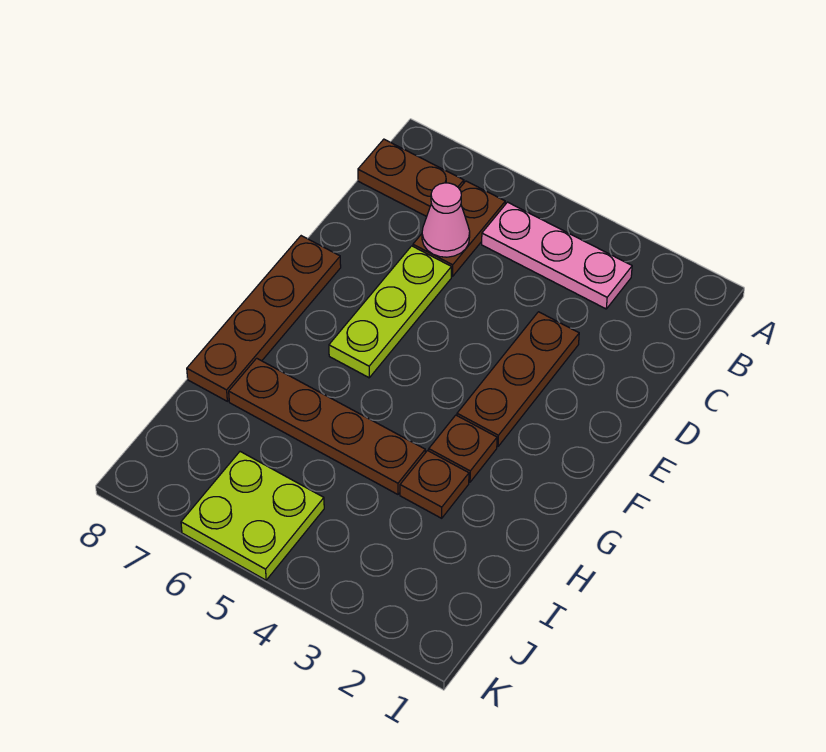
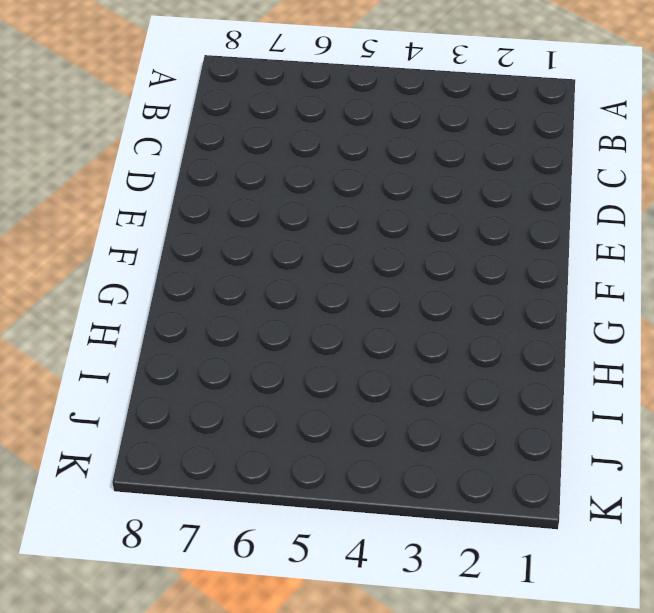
none -> pink plate B3:B5 level 1
none -> brown plate B6:C6 level 1

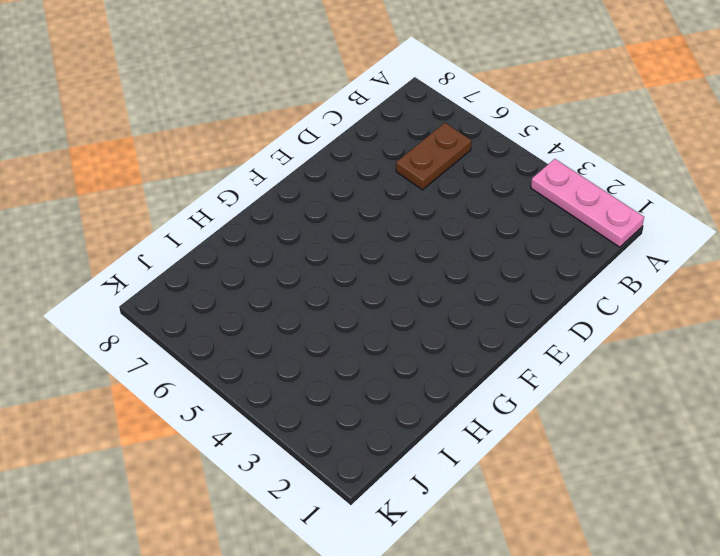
pink plate A1:A3 level 1 -> pink plate B3:B5 level 1
none -> brown plate B7:B8 level 1
none -> brown plate D3:F3 level 1

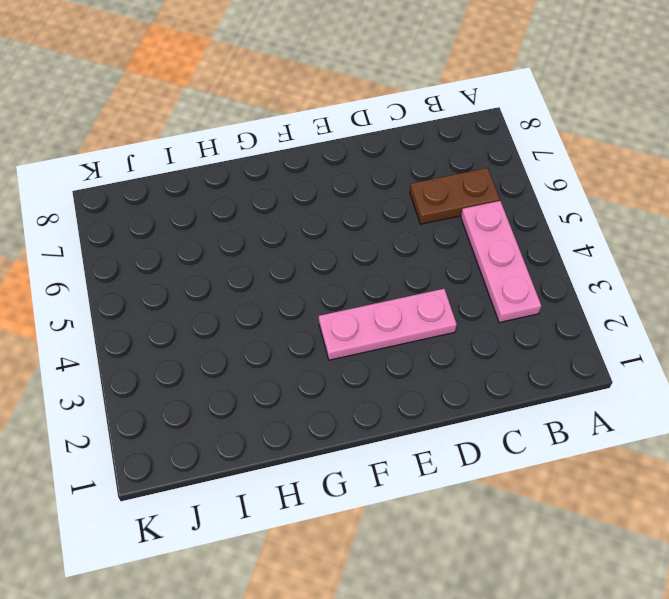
pink plate D3:F3 level 1 -> brown plate D3:F3 level 1
none -> brown plate B7:B8 level 1
none -> lime plate D6:F6 level 1

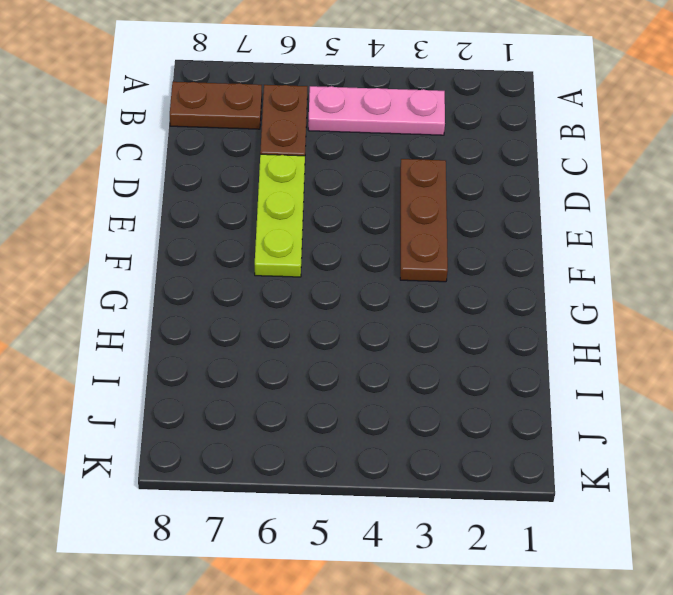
none -> brown plate E8:H8 level 1
none -> brown plate G3 level 1

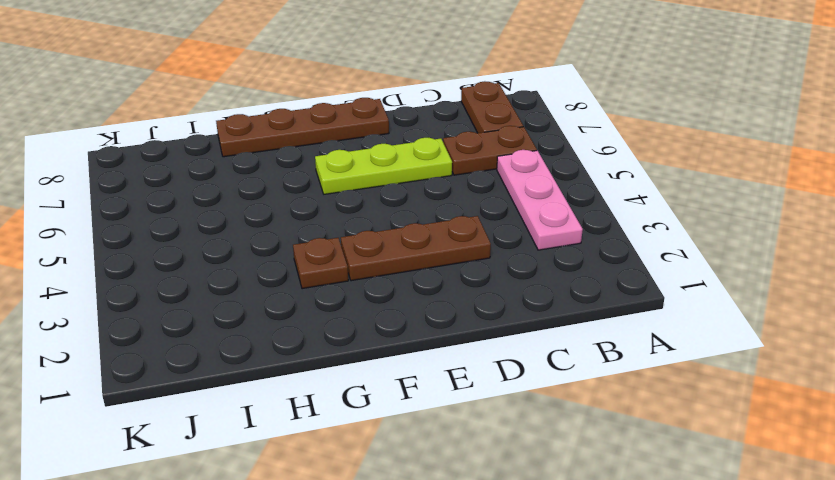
none -> brown plate H3 level 1
none -> brown plate H4:H7 level 1

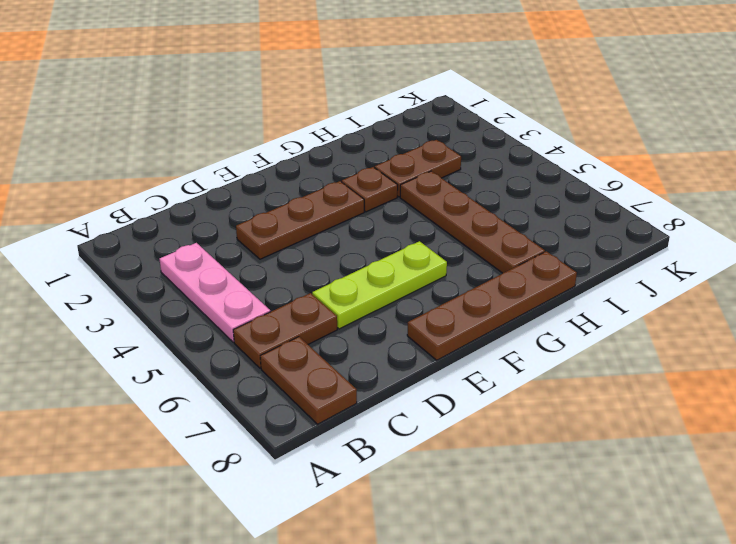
brown plate H3:I3 level 1 -> brown plate H3 level 1
none -> lime plate J5:K6 level 1
none -> pink cone C6 level 2

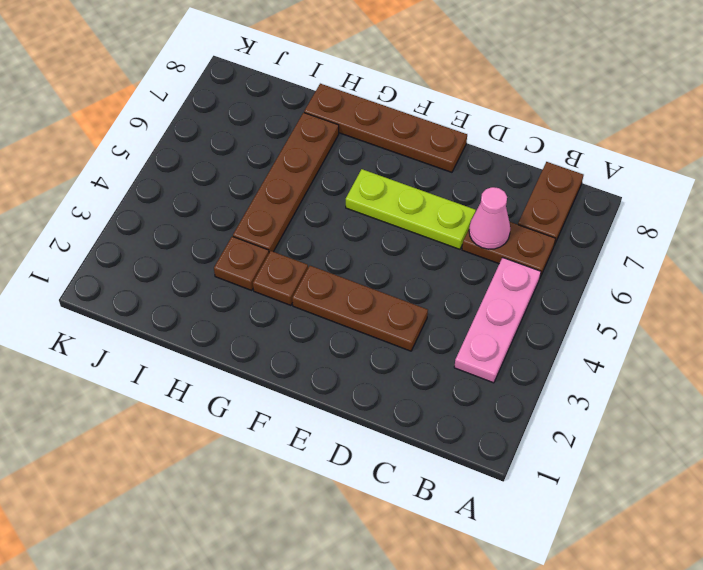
none -> lime plate J5:K6 level 1

